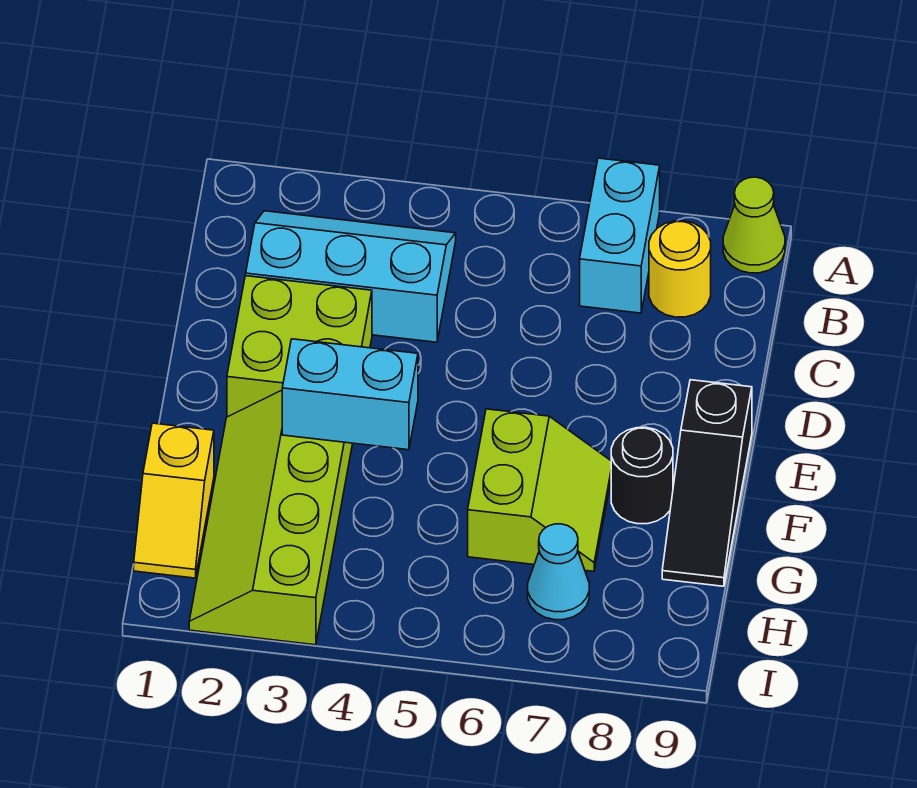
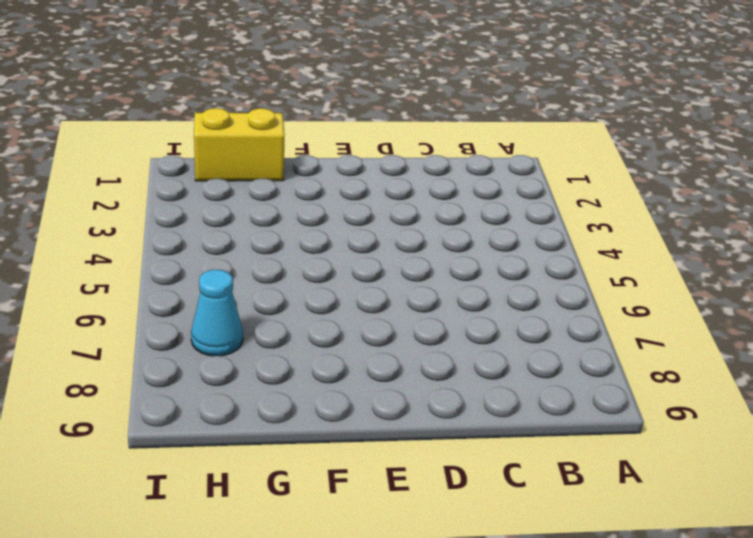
yellow brick G1:H1 level 1 -> yellow slope G1:H1 level 1 top G
none -> cyan brick A7:B7 level 1
none -> lime cone A9 level 1
none -> cyan slope B2:C4 level 1 top C

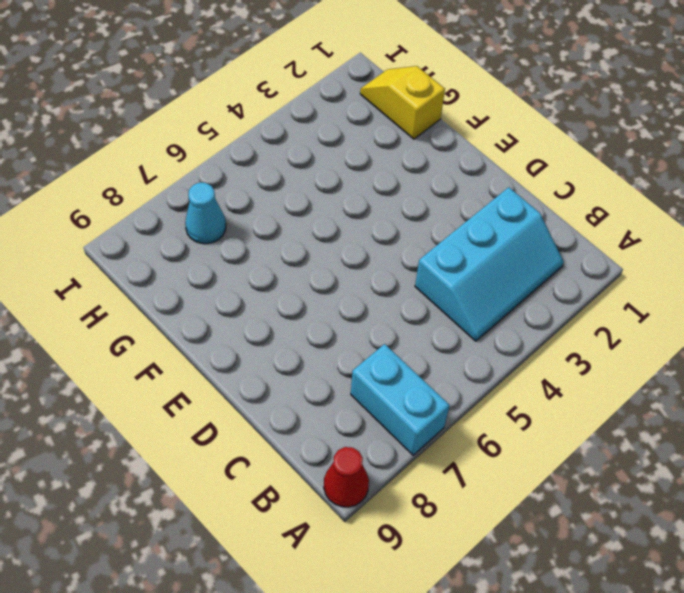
red cone A9 level 1 -> lime cone A9 level 1
none -> yellow round brick B8 level 1
none -> lime brick D2:E3 level 1
none -> black slope E9:G9 level 1 top E

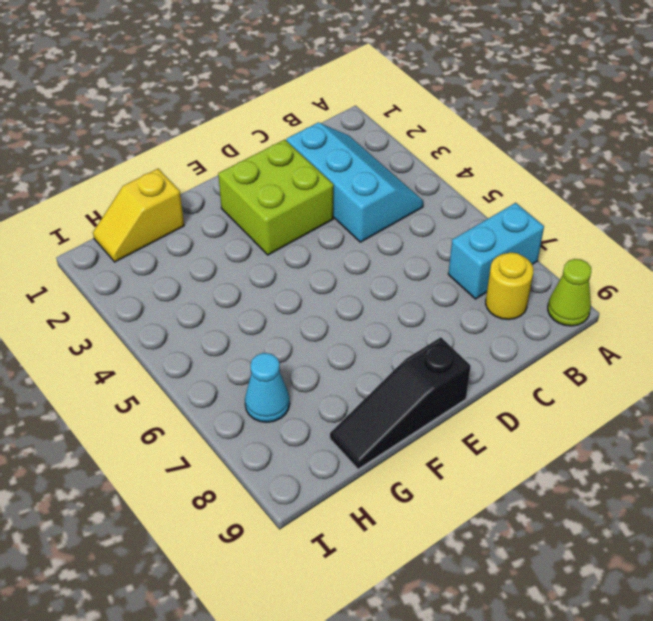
none -> lime slope F2:I3 level 1 top 3
none -> lime slope F6:G7 level 1 top 6
none -> black round brick F8 level 1

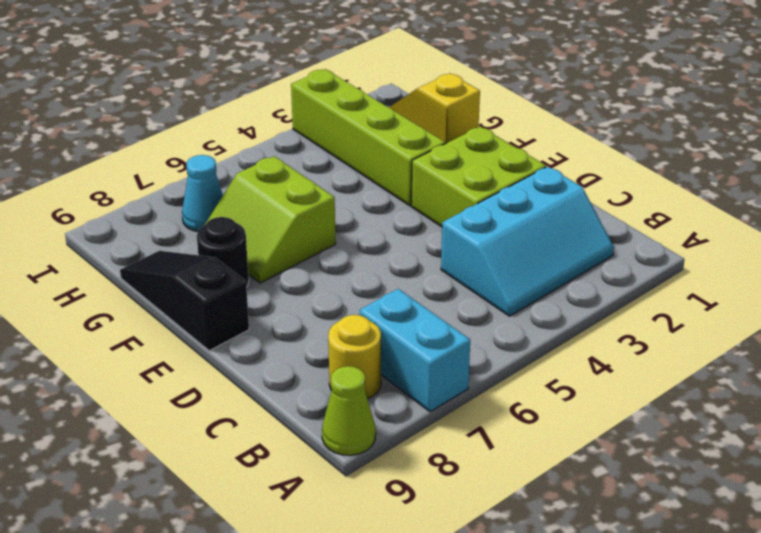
none -> cyan brick F3:F4 level 2

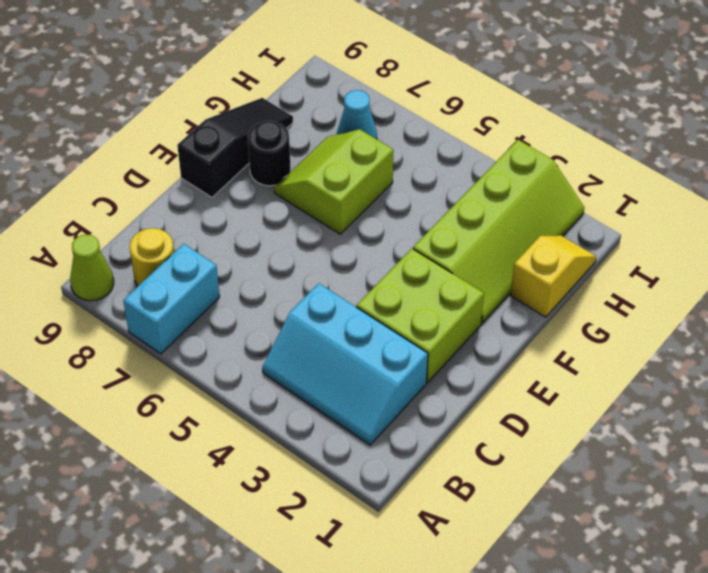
none -> cyan brick F3:F4 level 2

